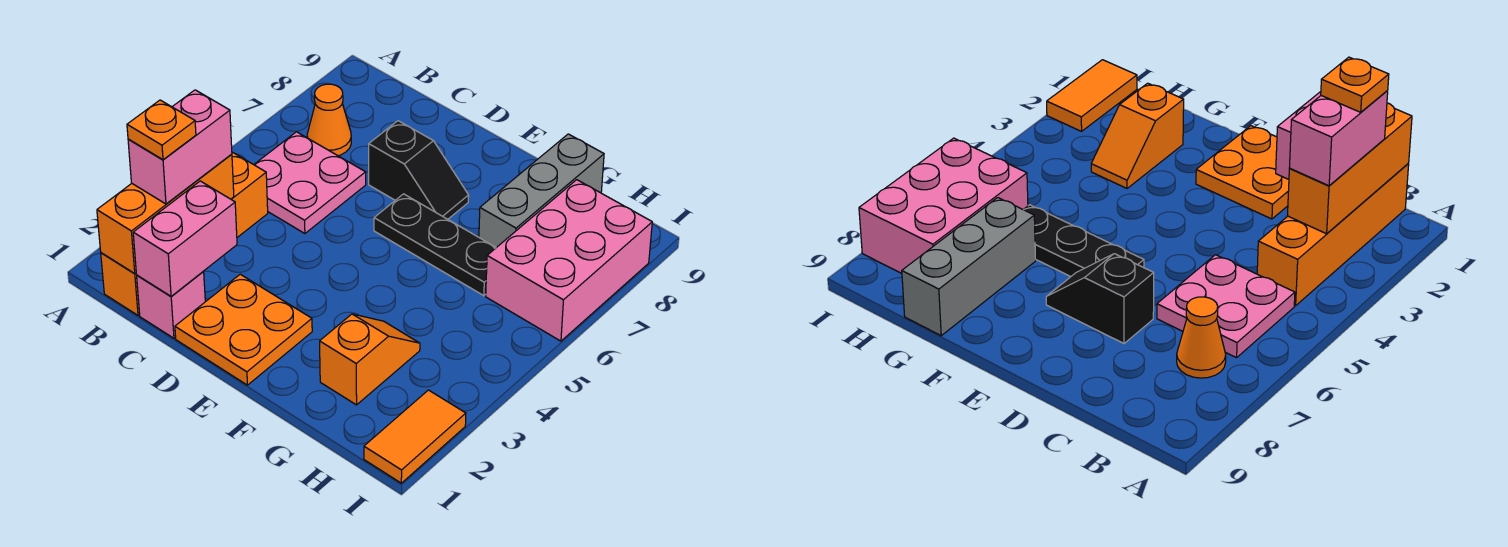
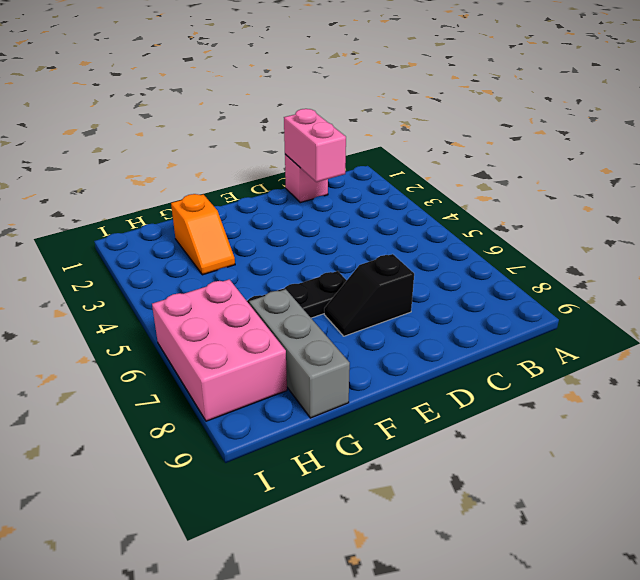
none -> orange brick B1:B4 level 1
none -> pink plate B5:C6 level 1
none -> orange cone B7 level 1

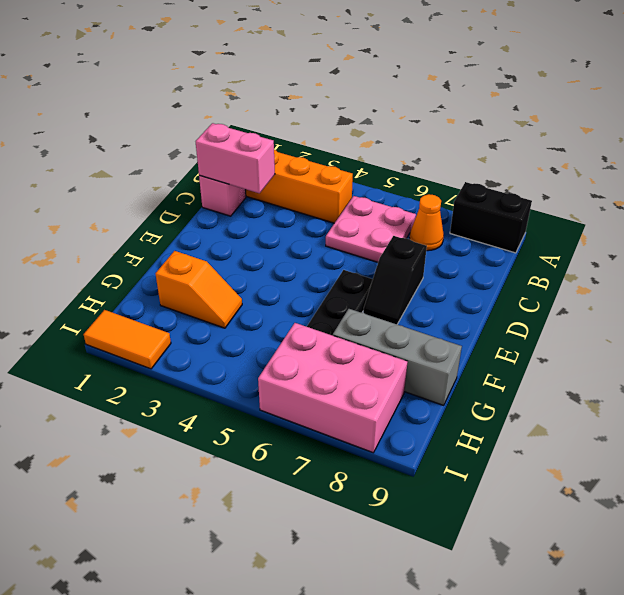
black brick A8:A9 level 1 -> none
none -> orange plate D1:E2 level 1
none -> orange brick B1:B3 level 2
none -> pink brick B2:B3 level 3

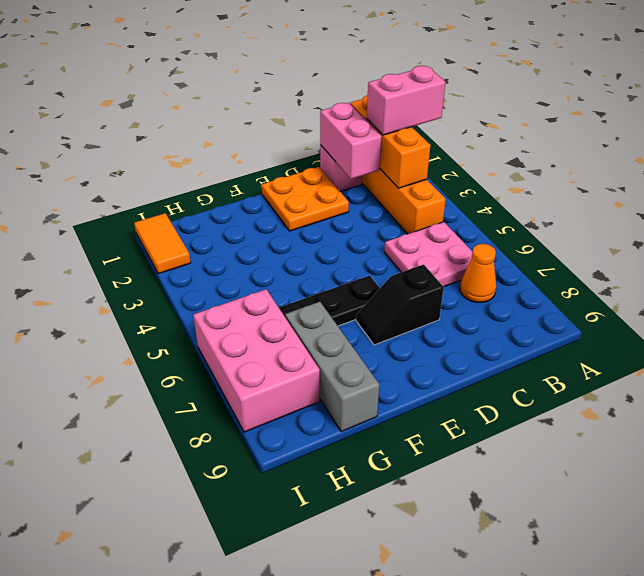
pink brick A2:B2 level 3 -> pink brick B2:B3 level 3
none -> orange slope G2:G3 level 1 top 2
none -> orange plate B2 level 4

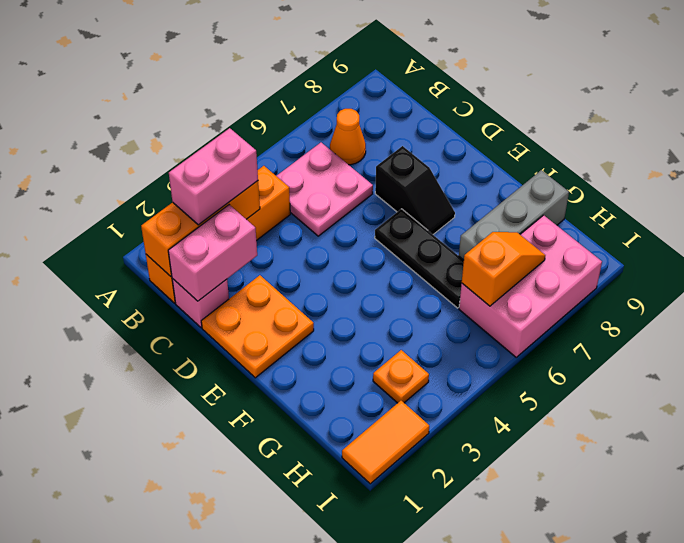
orange plate H3 level 1 -> orange plate B2 level 4
orange slope H6:H7 level 2 top 6 -> orange slope G2:G3 level 1 top 2

